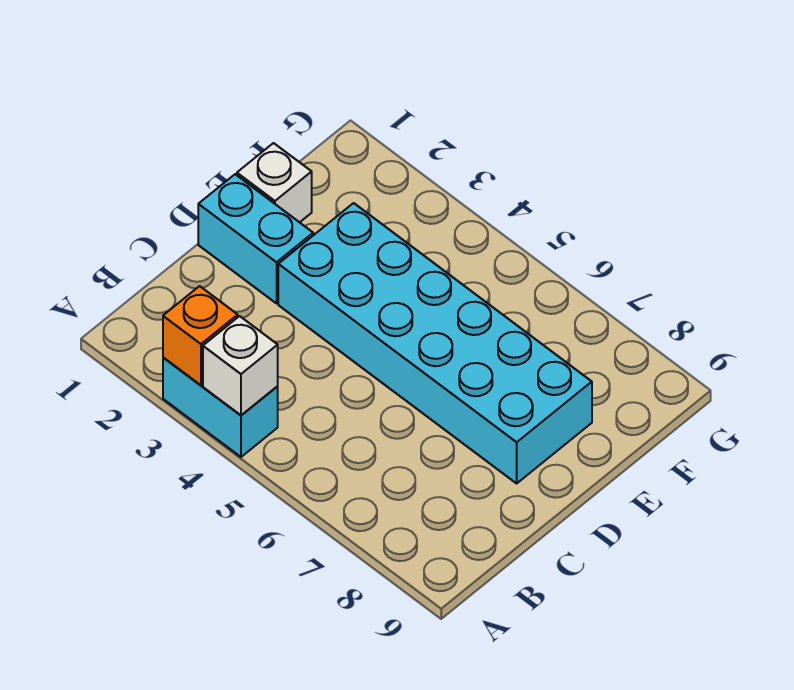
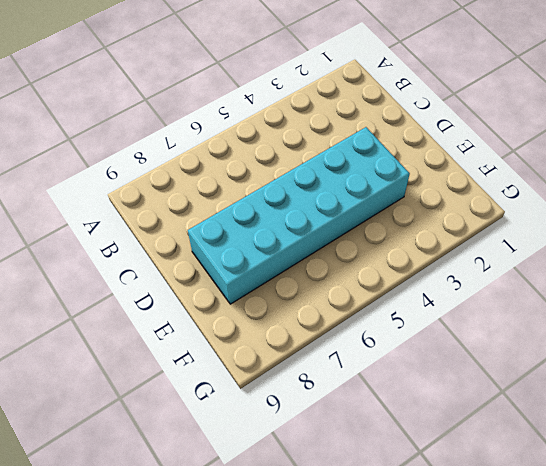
none -> cyan brick A3:A4 level 1
none -> cyan brick D1:D2 level 1

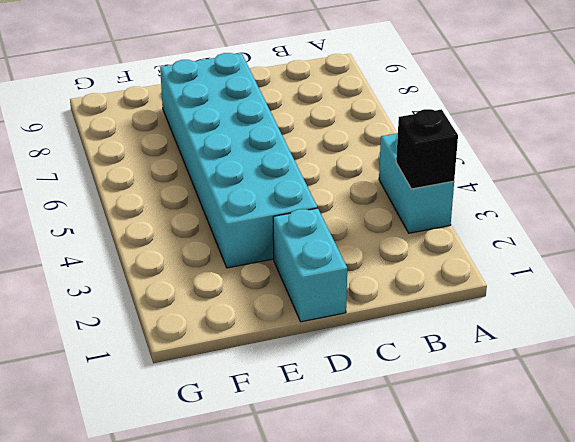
black brick A3 level 2 -> orange brick A3 level 2
none -> white brick E1 level 1
none -> white brick A4 level 2

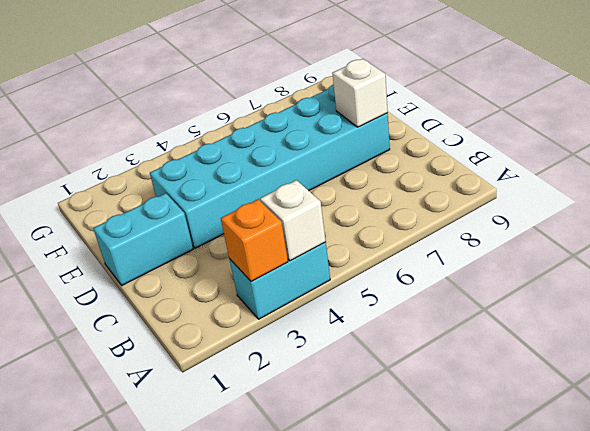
white brick D8 level 2 -> white brick E1 level 1

